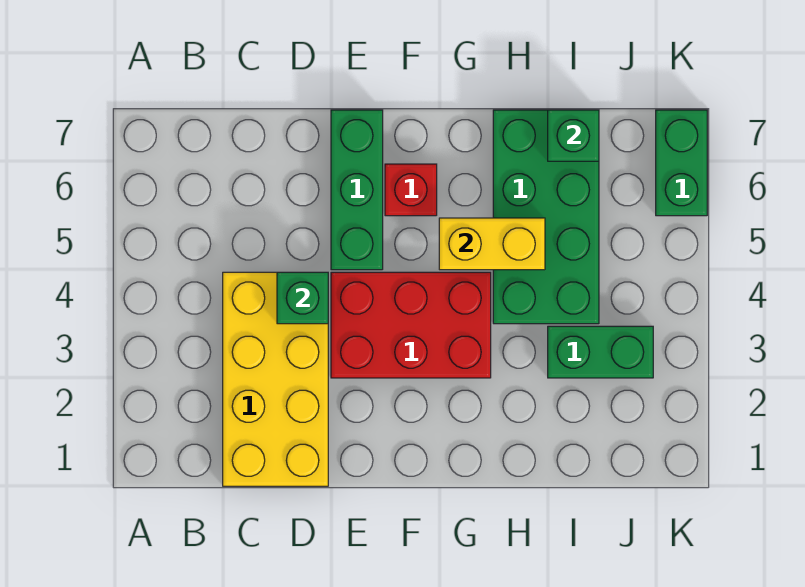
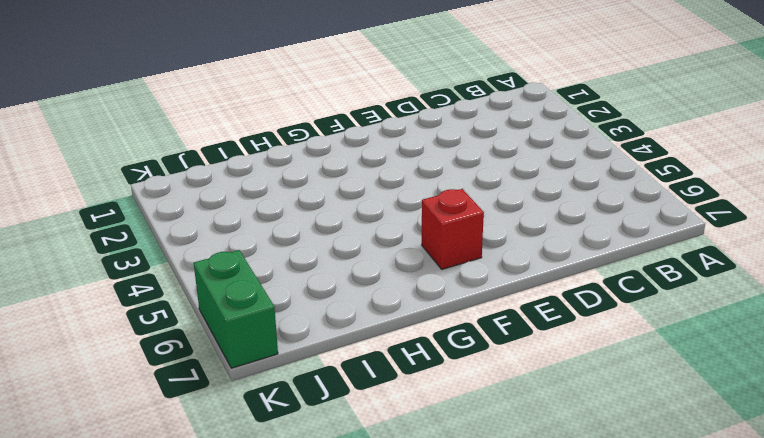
none -> yellow brick C1:D4 level 1
none -> red brick E3:G4 level 1

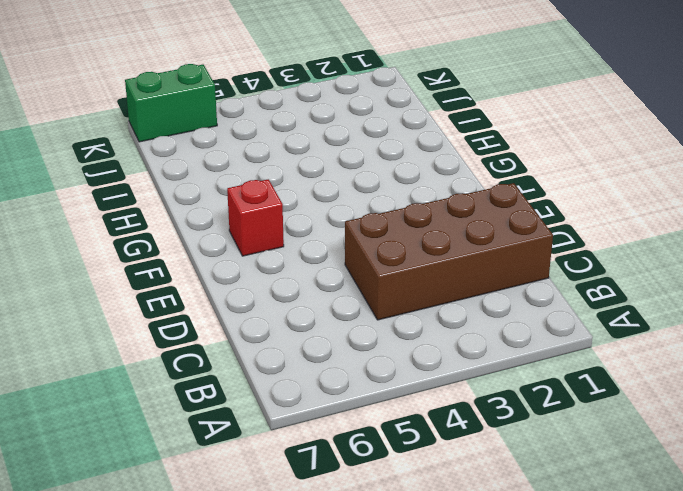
brown brick C1:D4 level 1 -> yellow brick C1:D4 level 1
none -> red brick E3:G4 level 1
none -> green brick E5:E7 level 1

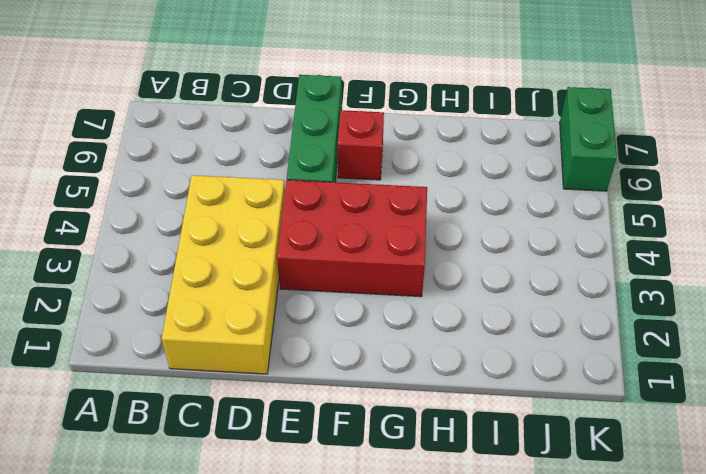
none -> green brick H4:I7 level 1
none -> green brick I3:J3 level 1

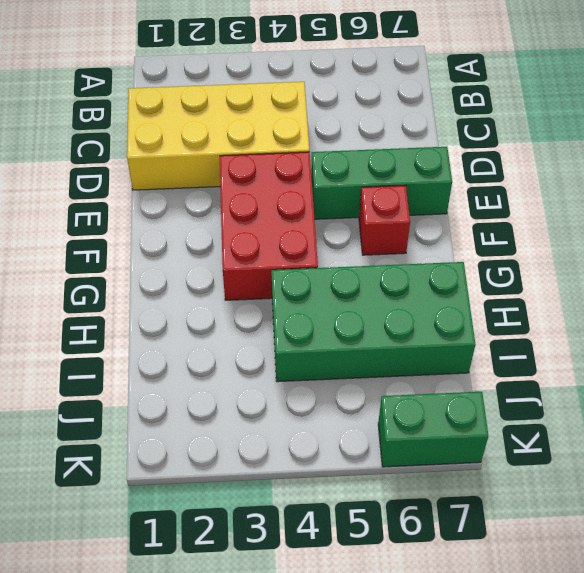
none -> green brick I3:J3 level 1
none -> green brick D4 level 2

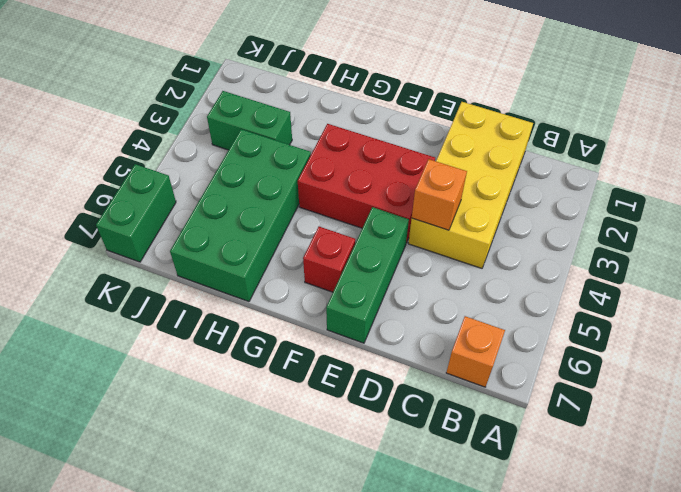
orange brick B7 level 1 -> none
orange brick D4 level 2 -> green brick D4 level 2
none -> yellow brick G5:H5 level 2
none -> green brick I7 level 2

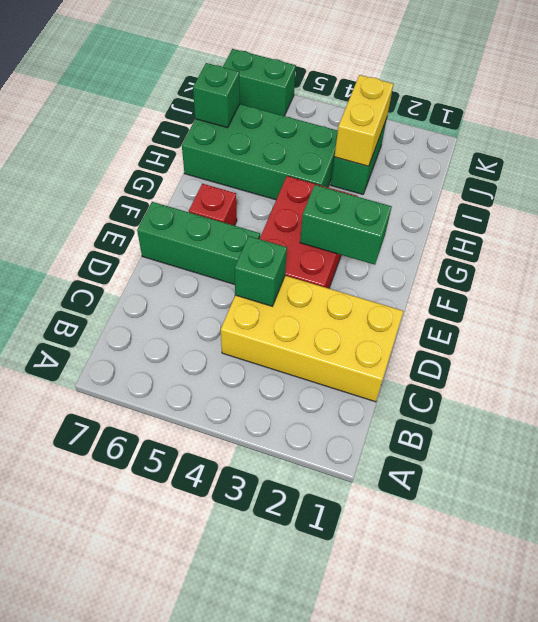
green brick F2:F3 level 2 -> none
yellow brick I3:J3 level 2 -> yellow brick G5:H5 level 2

